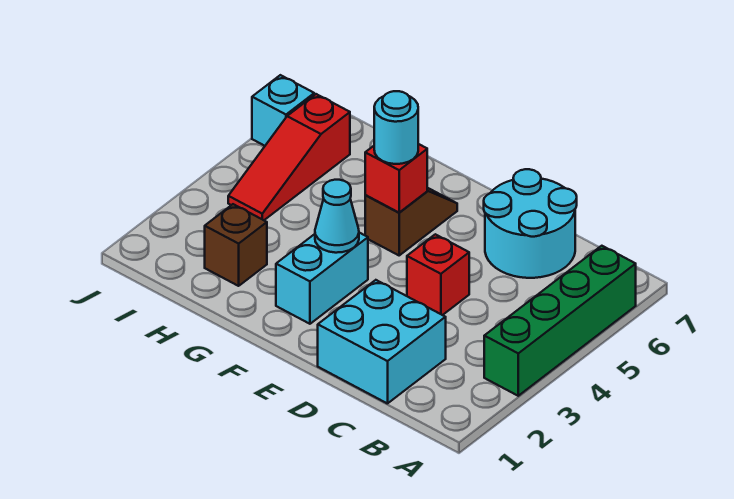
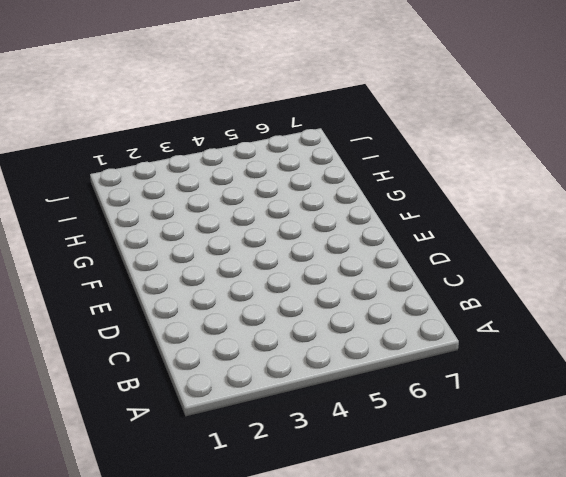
none -> green brick A3:A6 level 1
none -> cyan brick C1:D2 level 1
none -> cyan round brick C6:D7 level 1

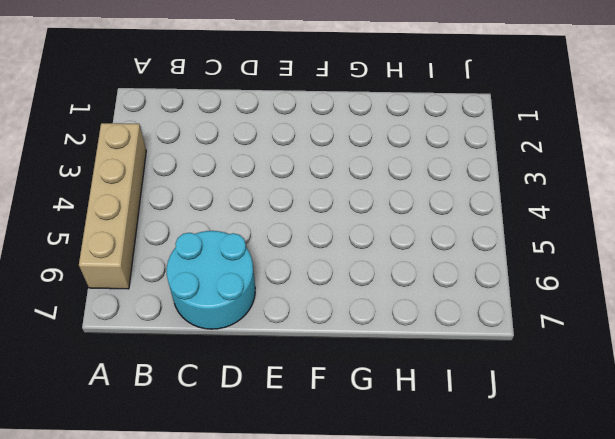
tan brick A3:A6 level 1 -> green brick A3:A6 level 1
none -> cyan brick C1:D2 level 1
none -> red brick D4 level 1
none -> cyan brick F2:F3 level 1

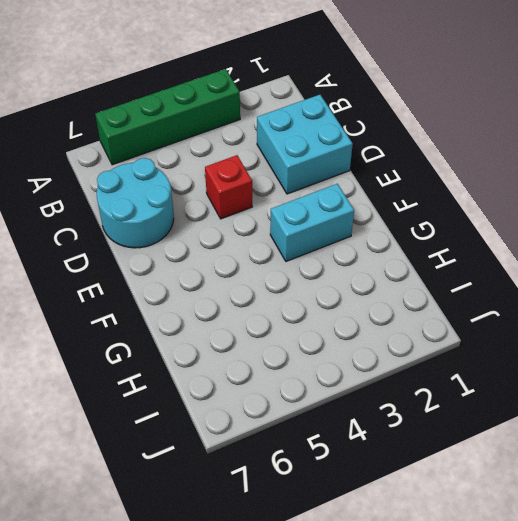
none -> brown slope F5:F6 level 1 top 5
none -> brown brick H2 level 1
none -> red slope I4:I6 level 1 top 6

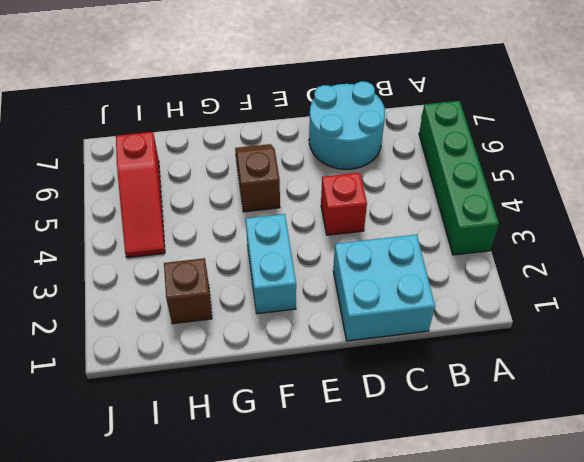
none -> cyan brick J6 level 1
none -> cyan cone F3 level 2
none -> red brick F5 level 2

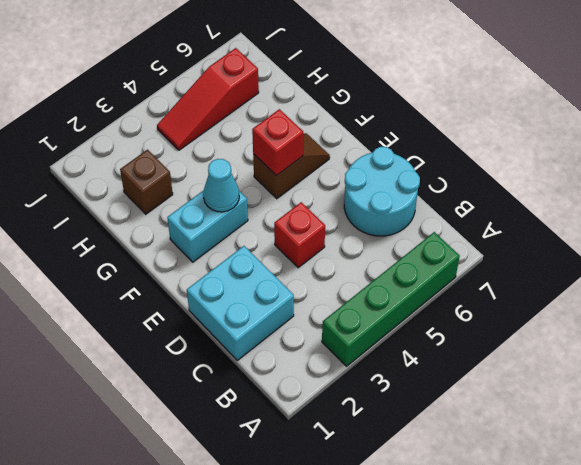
none -> cyan brick J6 level 1
none -> cyan round brick F5 level 3

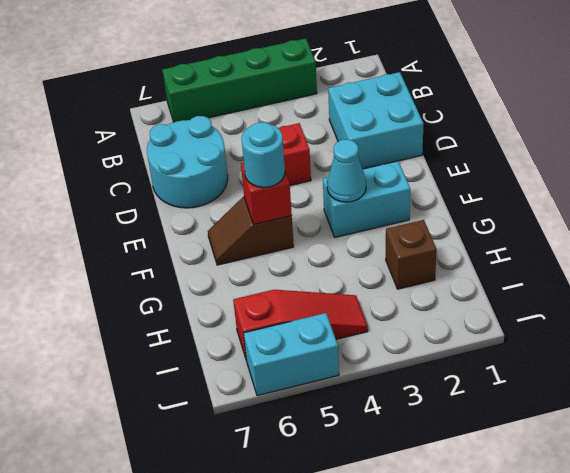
cyan brick J5:J6 level 1 -> cyan brick J6 level 1

